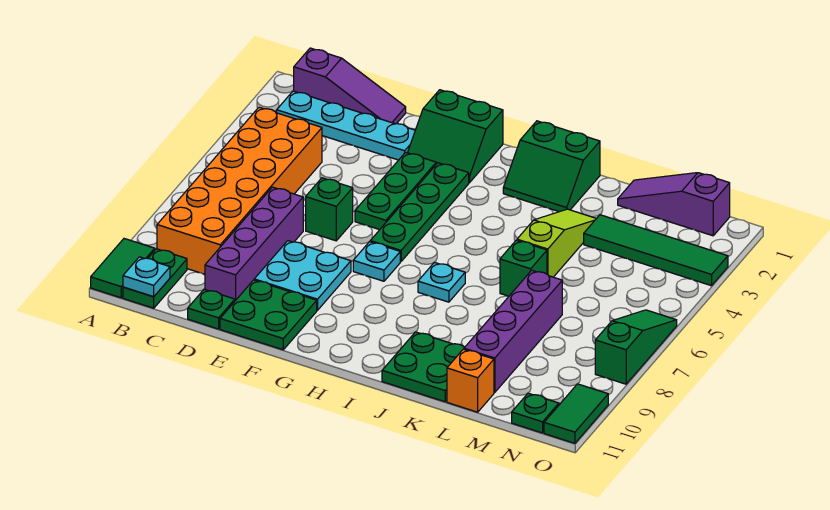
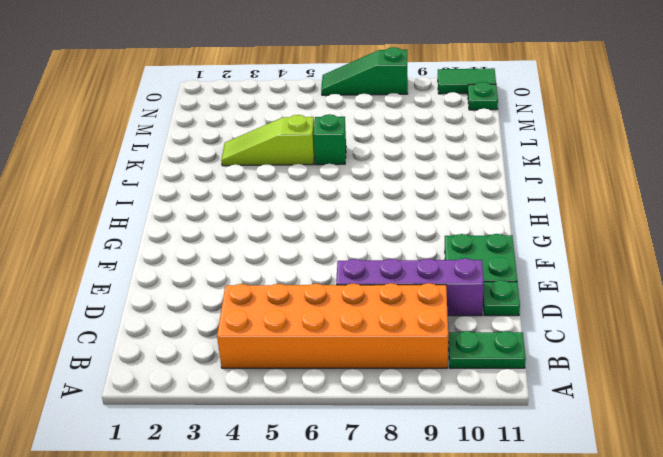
none -> green tile A10:A11 level 1
none -> purple slope B1:D1 level 1 top B
none -> cyan plate B2:E2 level 1

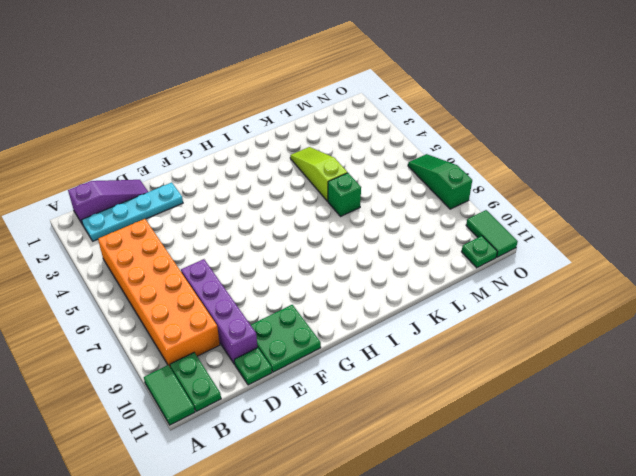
none -> green brick E6 level 1
none -> cyan plate E8:F9 level 1
none -> green slope F1:G2 level 1 top 1

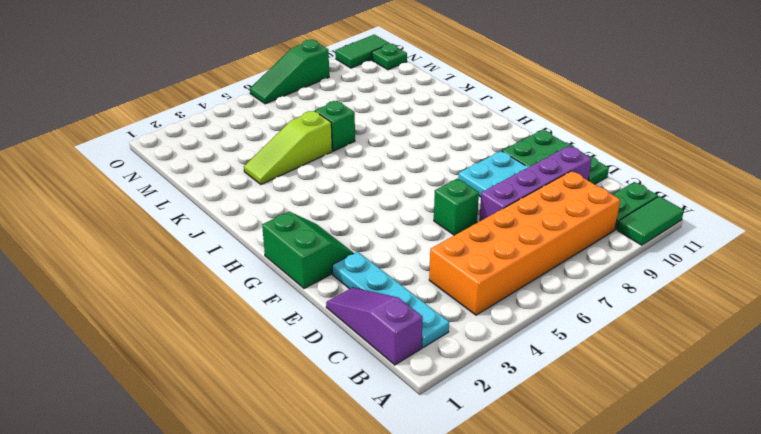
none -> green plate F3:F5 level 1
none -> green plate G3:G6 level 1
none -> cyan plate G7 level 1

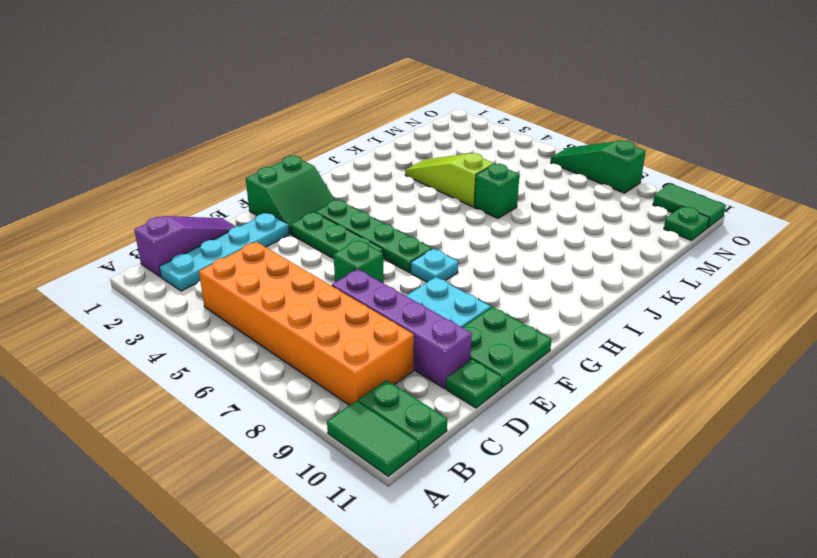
none -> green slope I1:J2 level 1 top 1
none -> cyan plate I7 level 1
none -> green plate J10:K11 level 1

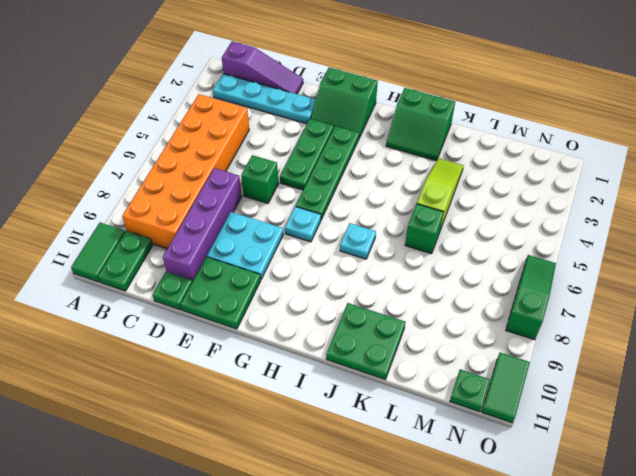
none -> purple slope L1:N1 level 1 top N
none -> green tile L3:O3 level 1
none -> purple brick L7:L10 level 1

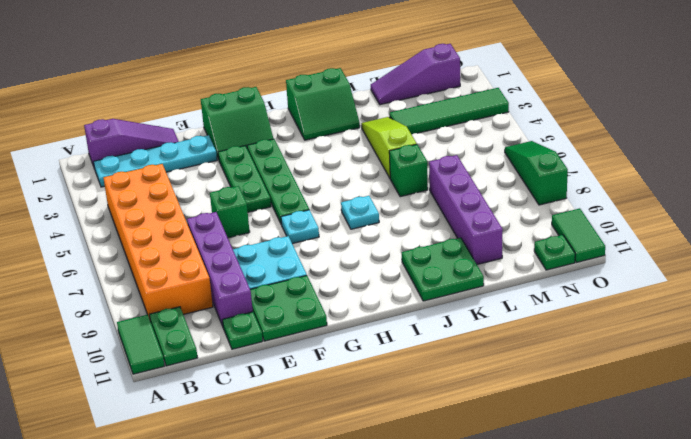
none -> orange brick L11 level 1
none -> cyan plate B11 level 2

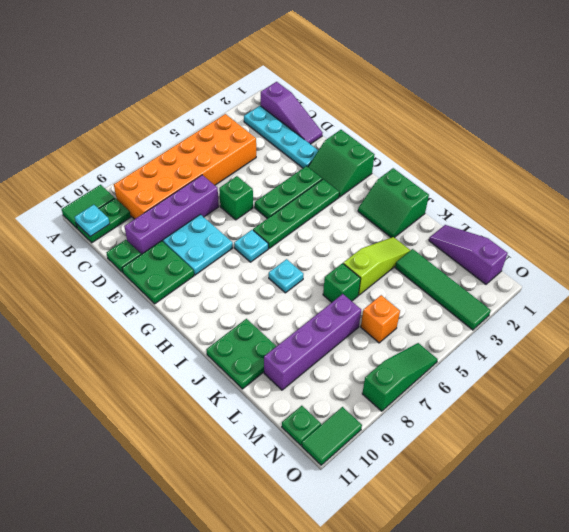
orange brick M6 level 1 -> orange brick L11 level 1

